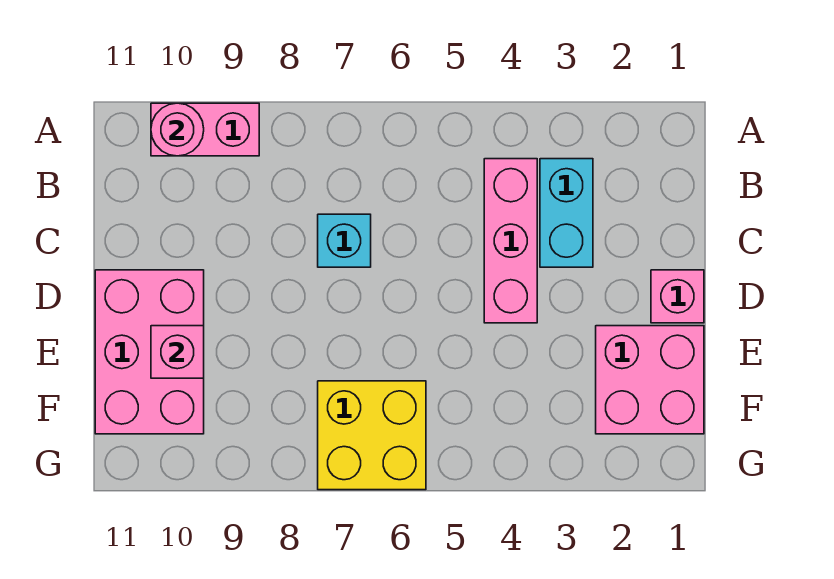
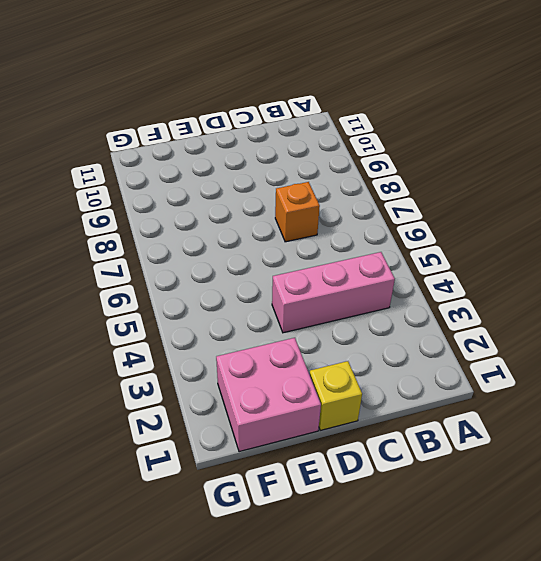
orange brick C7 level 1 -> cyan brick C7 level 1
yellow brick D1 level 1 -> pink brick D1 level 1
none -> pink brick A9:A10 level 1
none -> cyan brick B3:C3 level 1

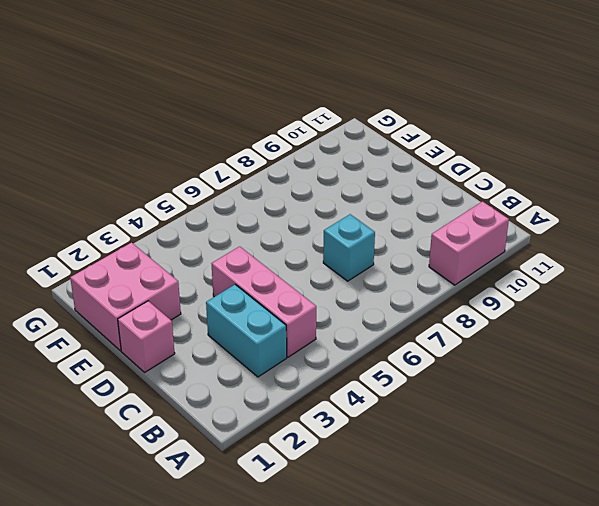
none -> pink brick D10:F11 level 1
none -> yellow brick F6:G7 level 1

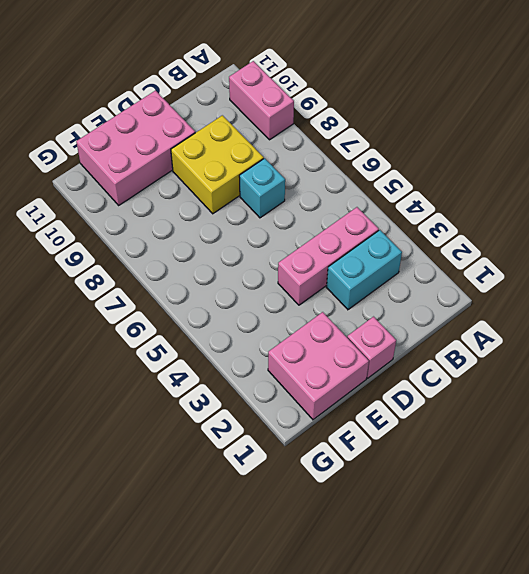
yellow brick C8:D9 level 1 -> yellow brick F6:G7 level 1
none -> pink round brick A10 level 2
none -> pink brick E10 level 2

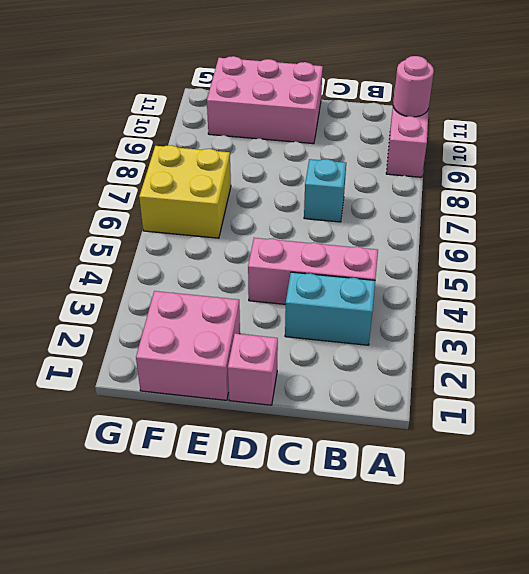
none -> pink brick E10 level 2

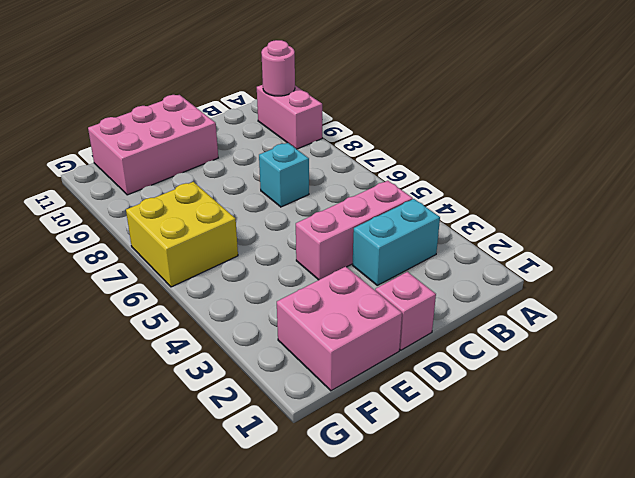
none -> pink brick E10 level 2

